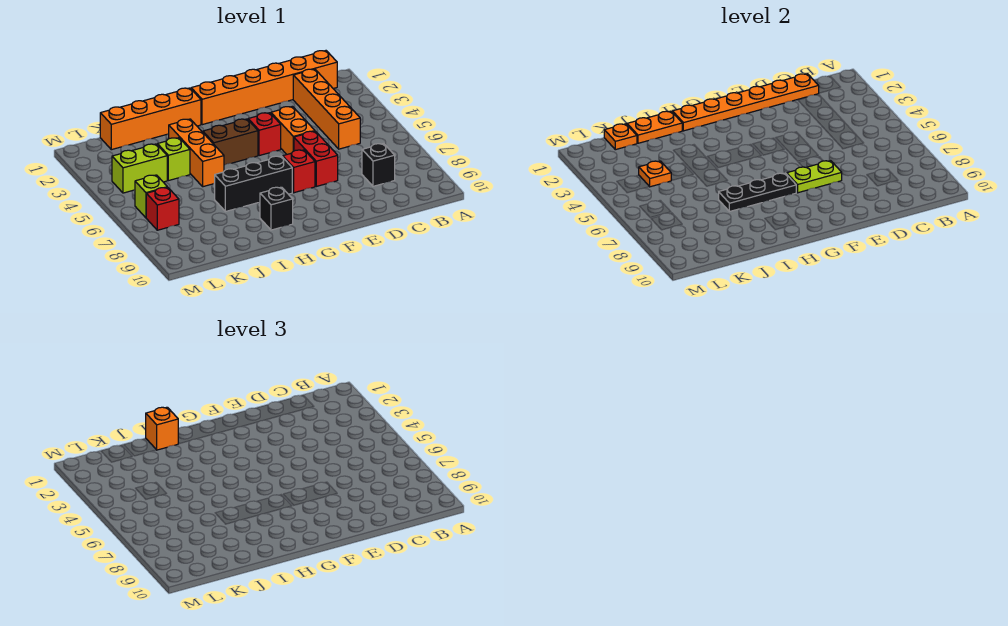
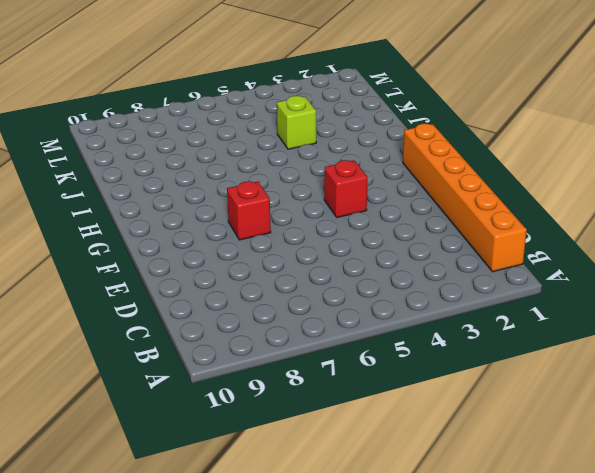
none -> orange brick C2:C5 level 1
none -> black brick C8 level 1
none -> orange brick E4:E5 level 1

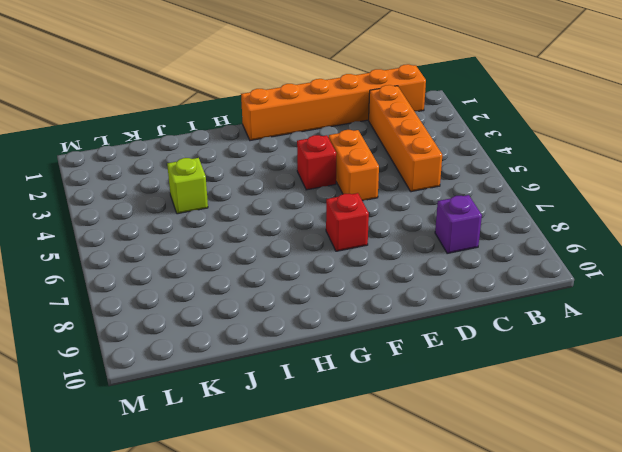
purple brick C8 level 1 -> black brick C8 level 1
none -> red brick E6:E7 level 1
none -> brown brick G4:H4 level 1
none -> black brick G7:I7 level 1

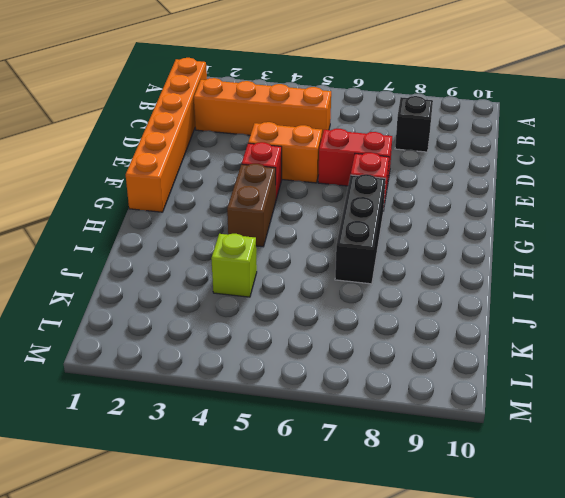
none -> orange brick H1:K1 level 1
none -> black brick H9 level 1
none -> orange brick I3:I5 level 1

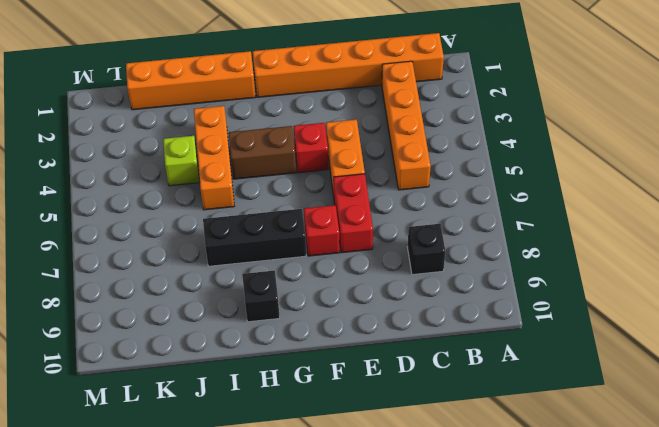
none -> lime brick K4:L4 level 1
none -> lime brick L6 level 1
none -> red brick L7 level 1

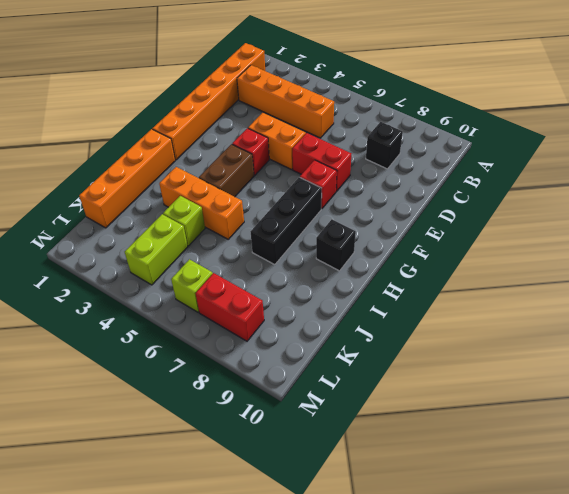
red brick L7:L8 level 1 -> red brick L7 level 1
none -> orange plate C1:H1 level 2
none -> lime plate E7:F7 level 2
none -> black plate G7:I7 level 2

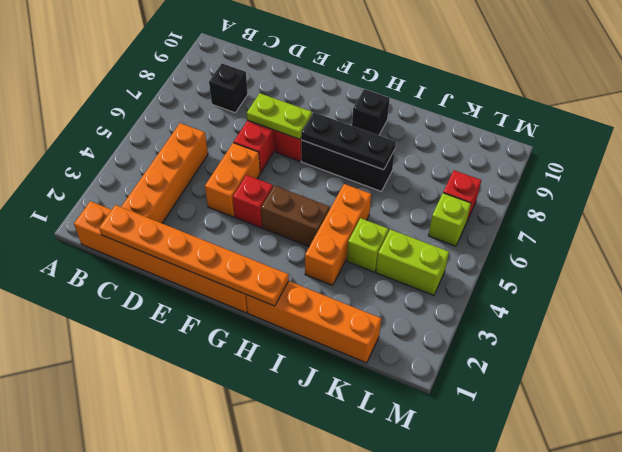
none -> orange plate I1:J1 level 2
none -> orange plate K1 level 2
none -> orange plate K4 level 2

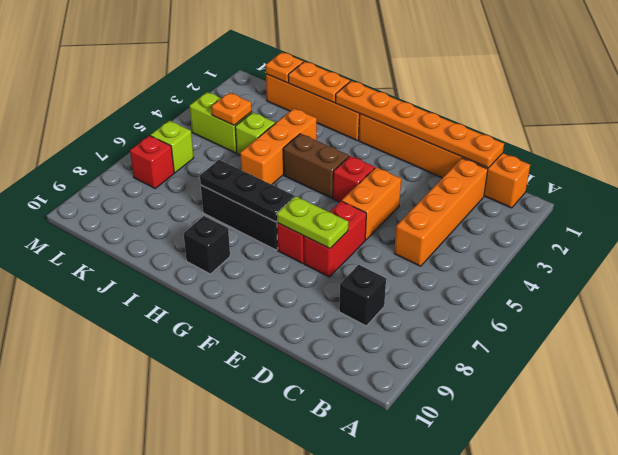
none -> orange brick I1 level 3

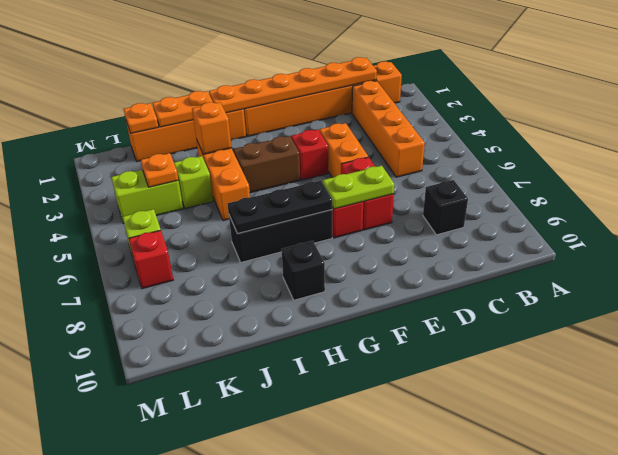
orange brick I3 level 2 -> orange brick I1 level 3

